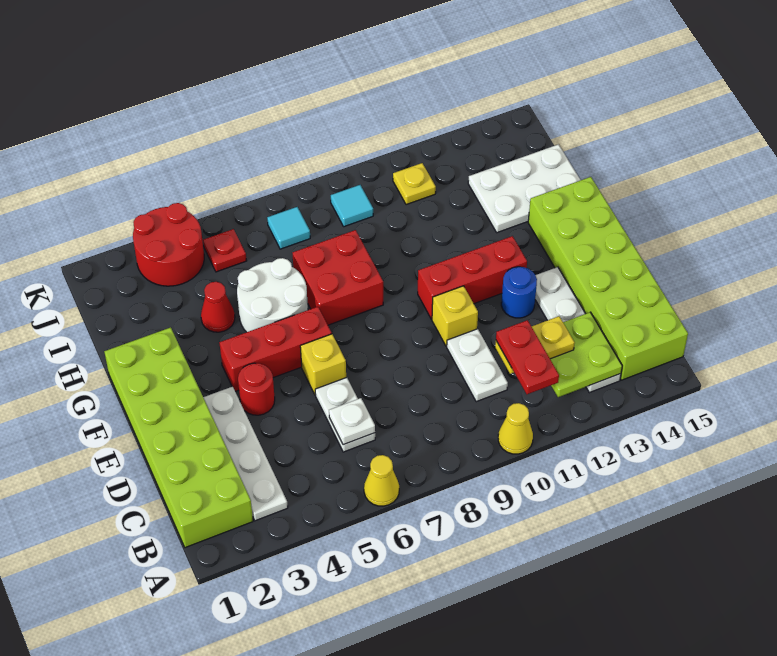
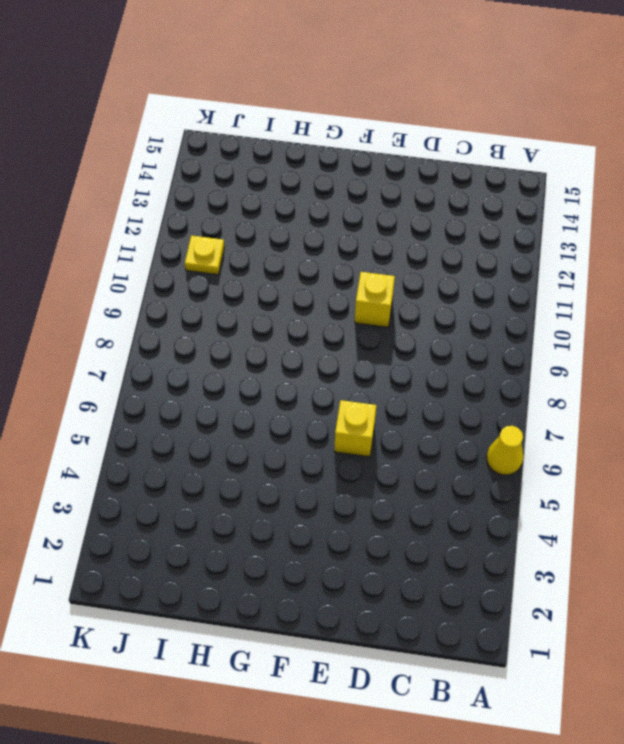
none -> yellow cone A10 level 1
none -> lime brick B1:G2 level 1
none -> white plate B3:E3 level 1

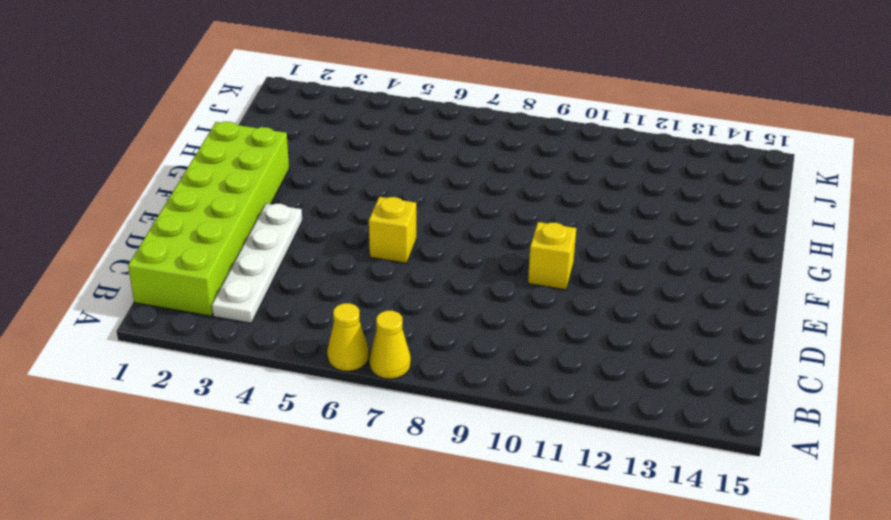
yellow cone A7 level 1 -> yellow cone A10 level 1
none -> white plate B13:E13 level 1
none -> lime brick B14:G15 level 1
none -> white plate C6:D6 level 1

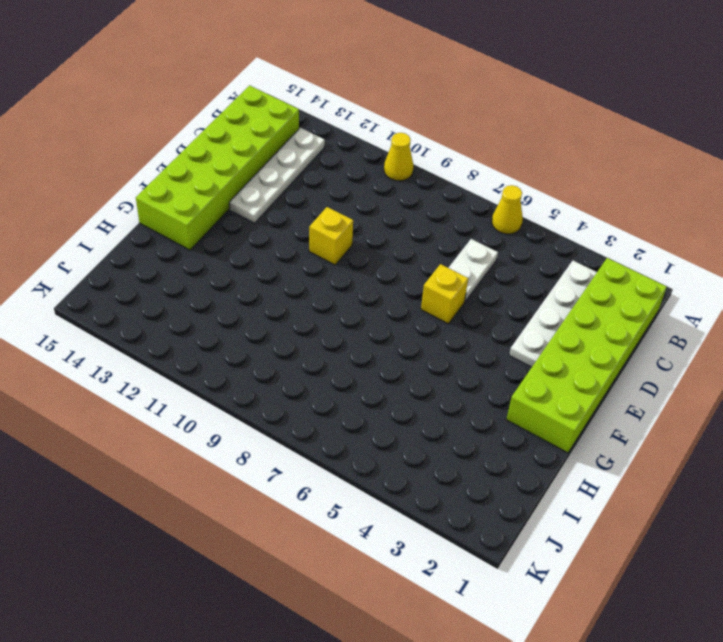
none -> white plate C10:D10 level 1
none -> red round brick E4 level 1
none -> blue round brick E12 level 1

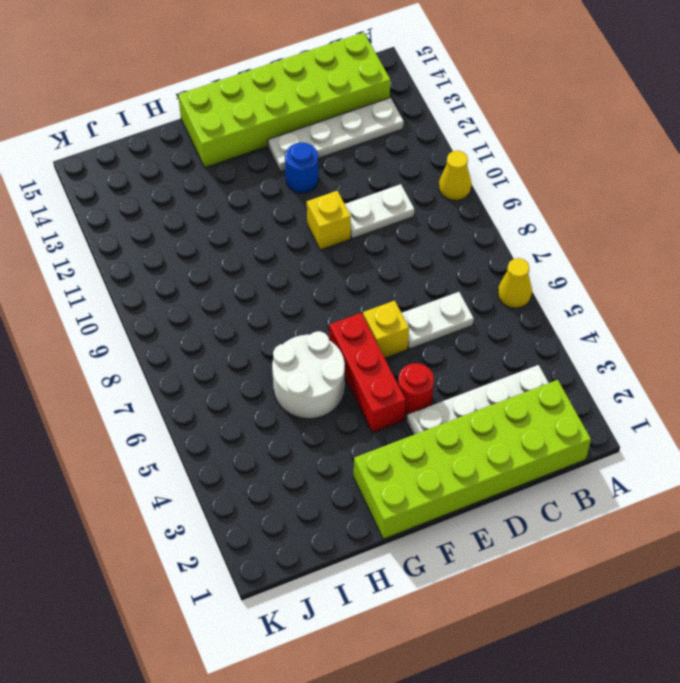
none -> red brick F10:F12 level 1
none -> red brick G7:H8 level 1
none -> red cone H4 level 1

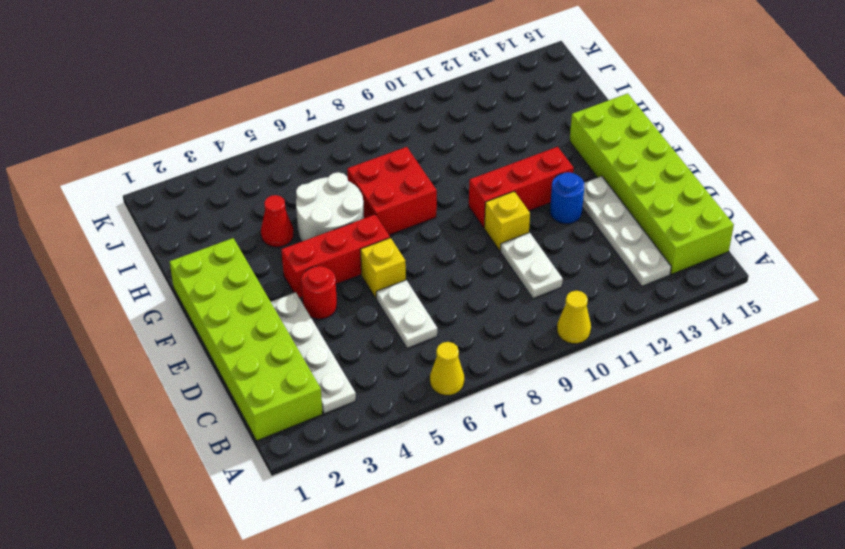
none -> white plate H13:I15 level 1
none -> red round brick J3:K4 level 1
none -> red plate J5 level 1

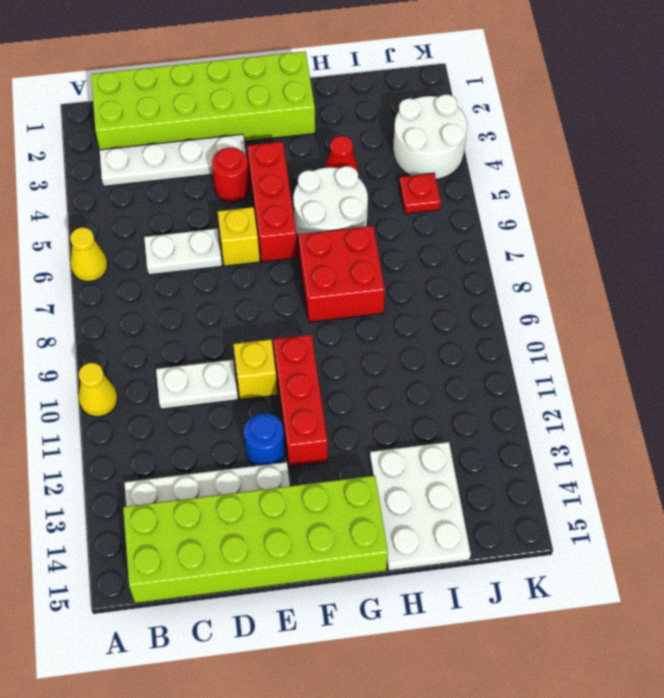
white round brick J3:K4 level 1 -> red round brick J3:K4 level 1
none -> cyan tile J7 level 1
none -> cyan tile J9 level 1
none -> yellow plate J11 level 1

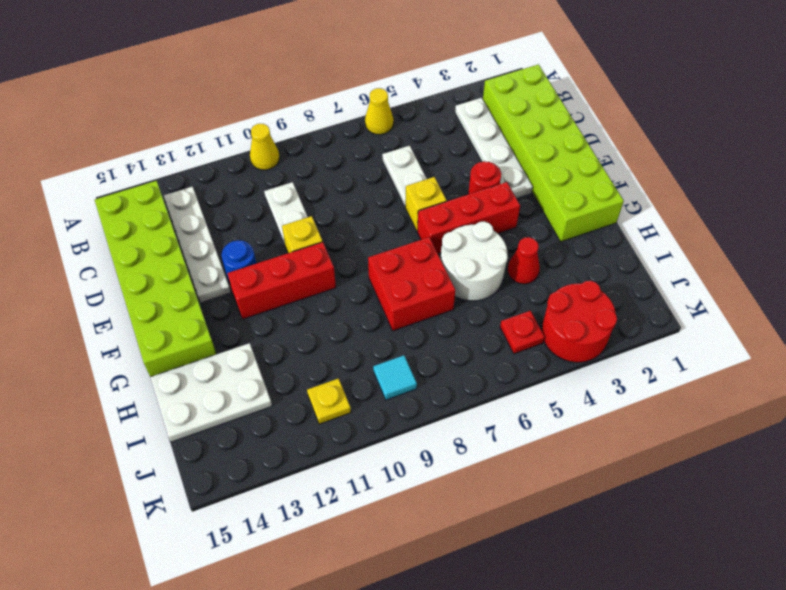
none -> cyan tile J7 level 1
none -> lime plate B12:C13 level 2
none -> white plate C6 level 2

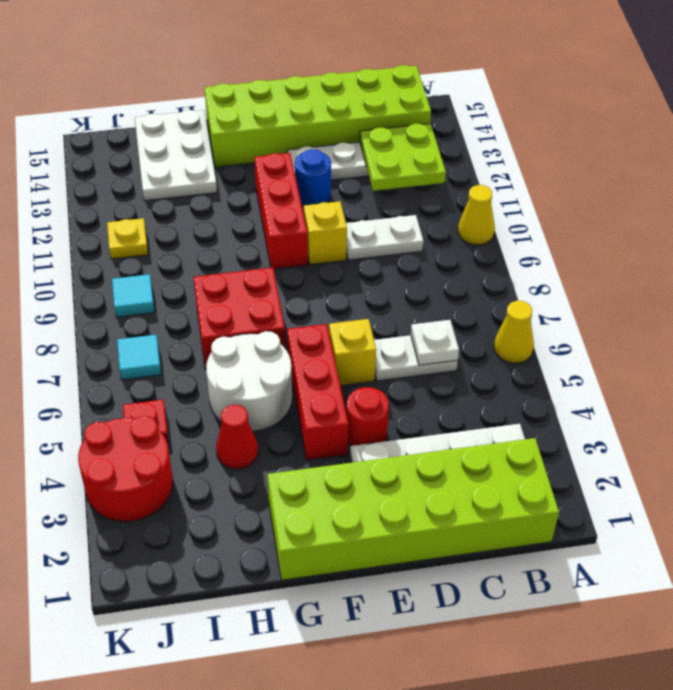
none -> yellow plate C11:C12 level 3
none -> red plate B11:C11 level 4

